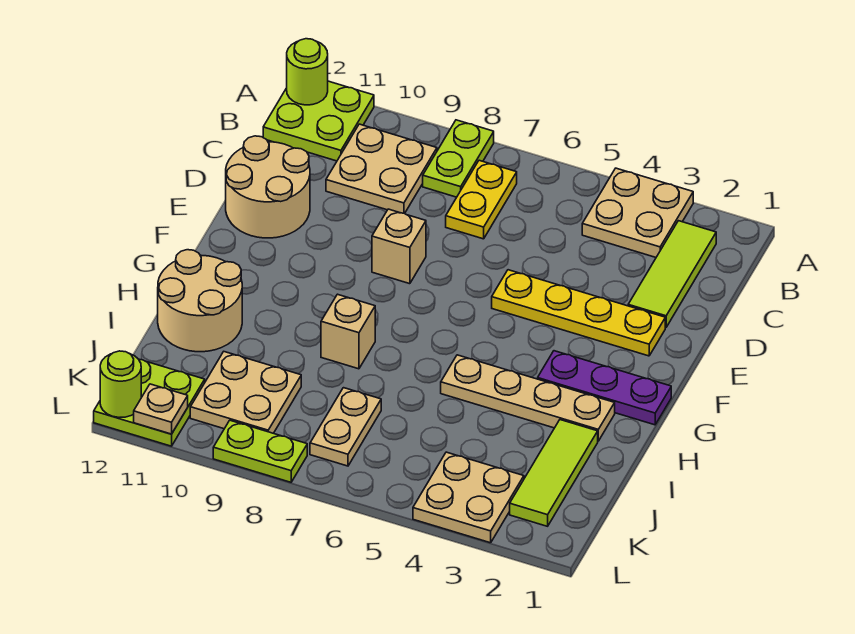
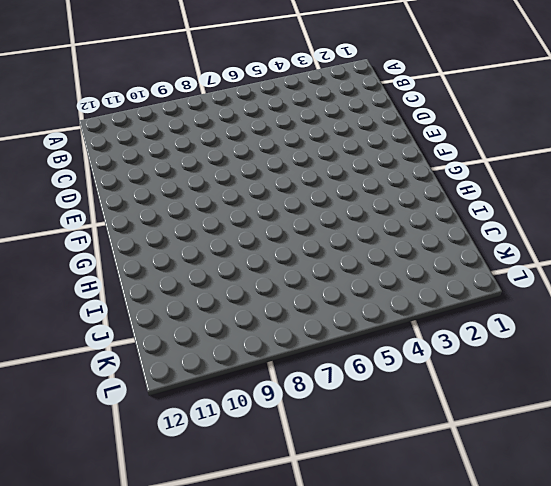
none -> tan plate A3:B4 level 1
none -> lime plate A8:B8 level 1
none -> lime plate A11:B12 level 1

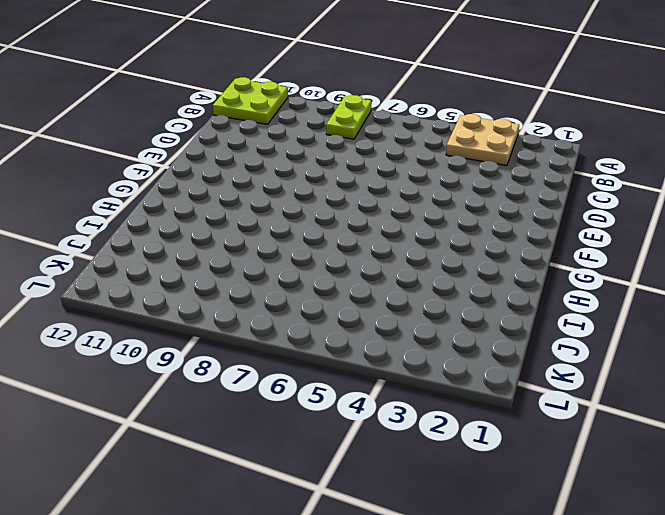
none -> lime tile B2:D2 level 1
none -> yellow plate B7:C7 level 1
none -> tan plate B9:C10 level 1

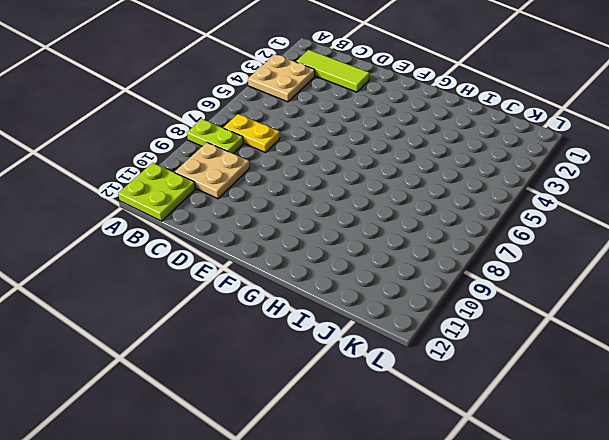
none -> tan round brick D11:E12 level 1
none -> yellow plate E2:E5 level 1
none -> tan brick E8 level 1

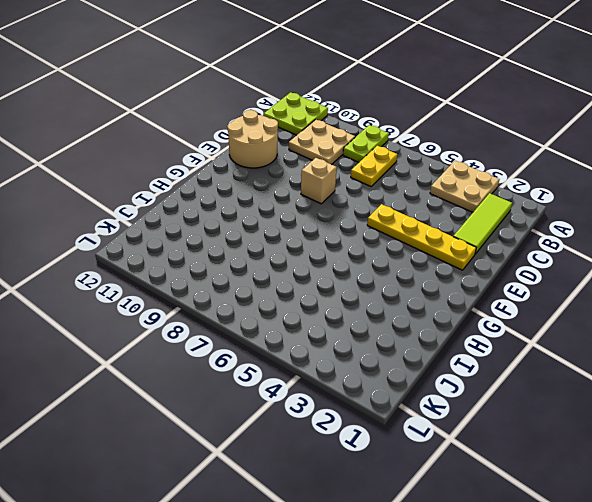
none -> purple plate G1:G3 level 1
none -> tan plate H2:H5 level 1
none -> tan brick H8 level 1

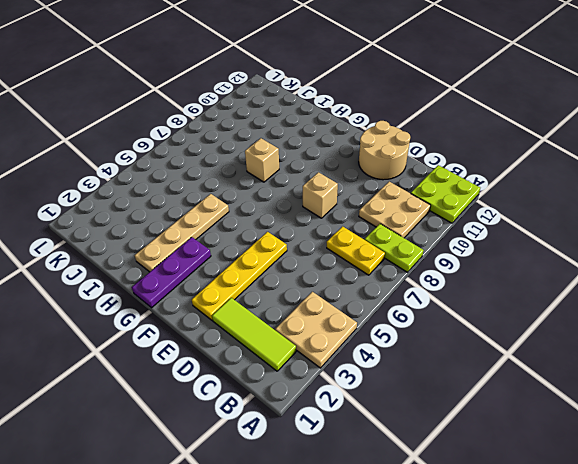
none -> tan round brick H11:I12 level 1
none -> lime tile I2:K2 level 1
none -> tan plate J7:K7 level 1

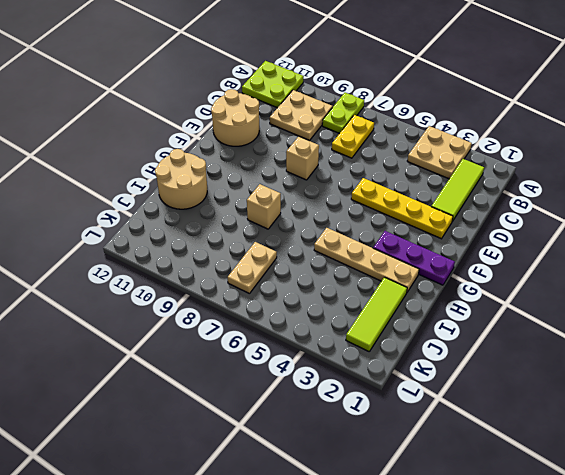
none -> tan plate J9:K10 level 1
none -> tan plate K3:L4 level 1
none -> lime plate K11:L12 level 1

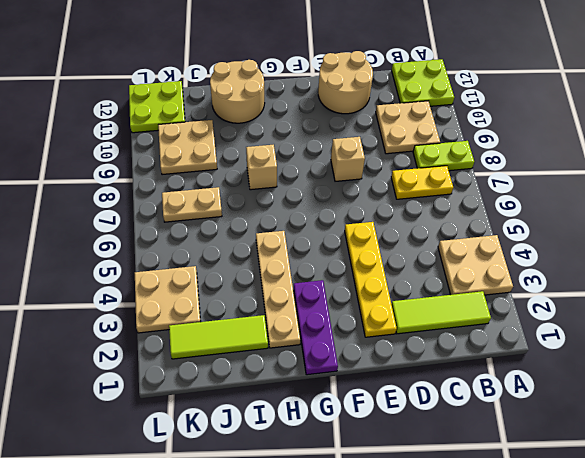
none -> lime plate L8:L9 level 1
none -> lime round brick A12 level 2
none -> tan plate L11 level 2

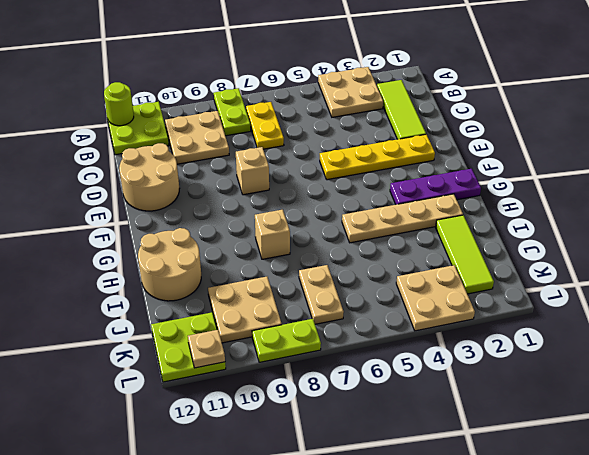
none -> lime round brick L12 level 2

